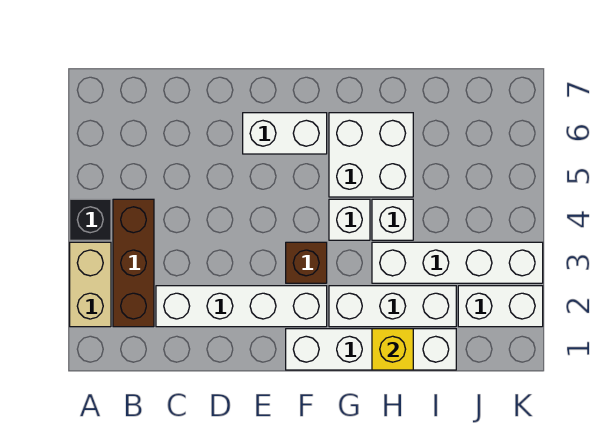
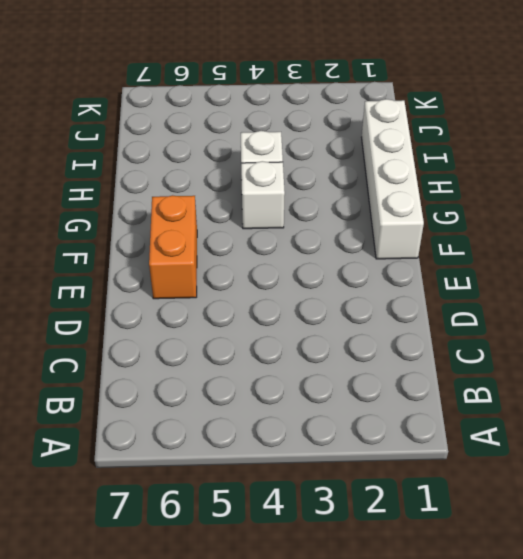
orange brick E6:F6 level 1 -> white brick E6:F6 level 1
none -> tan brick A2:A3 level 1
none -> black brick A4 level 1
none -> brown brick B2:B4 level 1

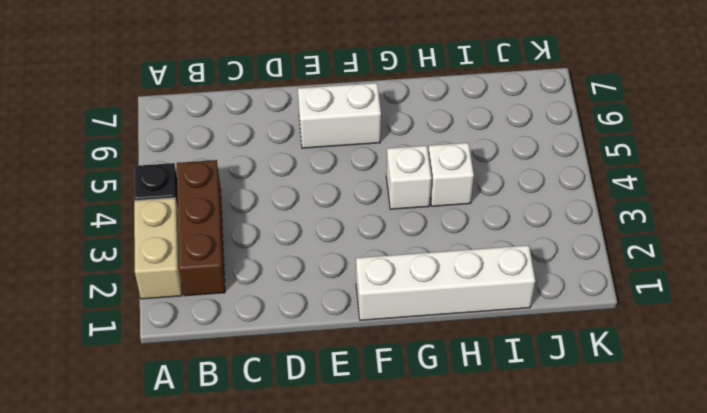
none -> white brick C2:F2 level 1
none -> brown brick F3 level 1
none -> white brick G2:I2 level 1

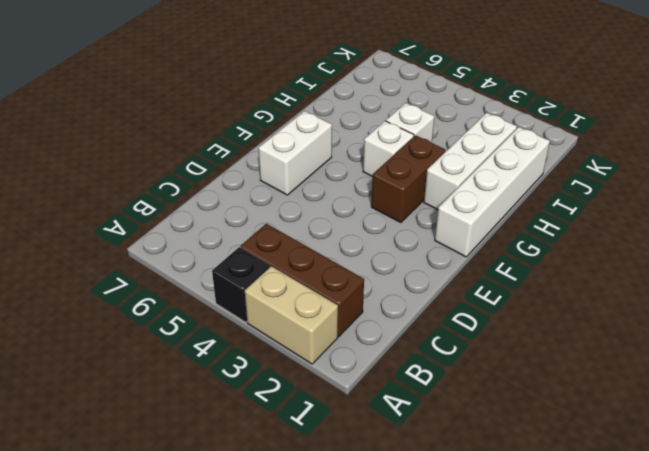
brown brick F3:G3 level 1 -> brown brick F3 level 1
none -> white brick C2:F2 level 1
none -> white brick G5:H6 level 1
none -> white brick H3:K3 level 1

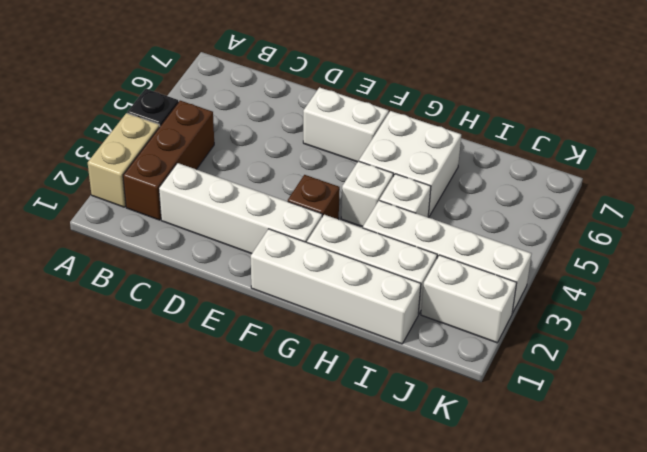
none -> yellow brick H1 level 2

